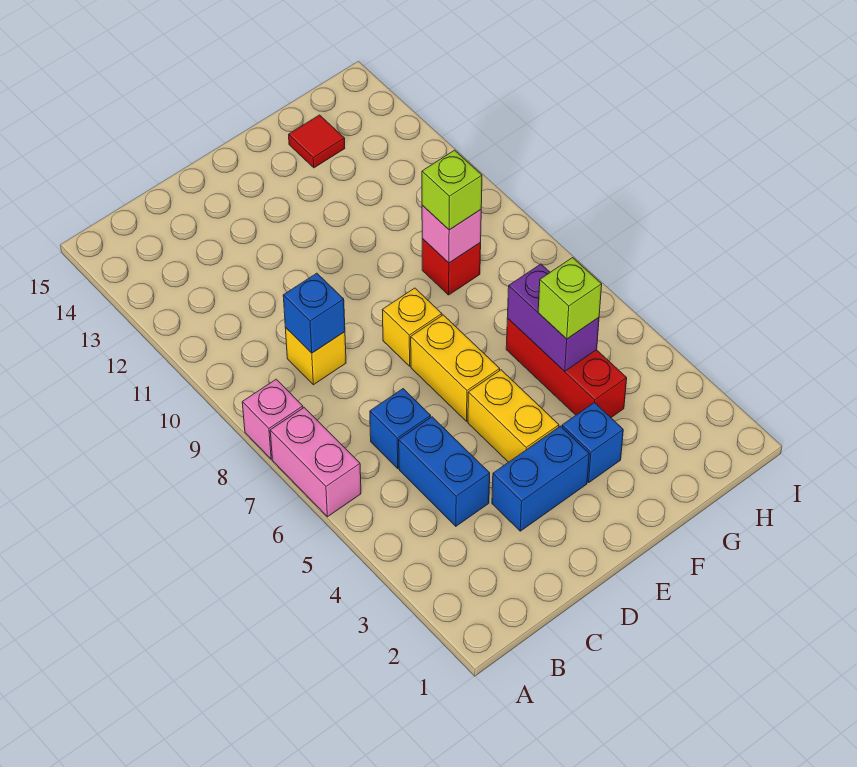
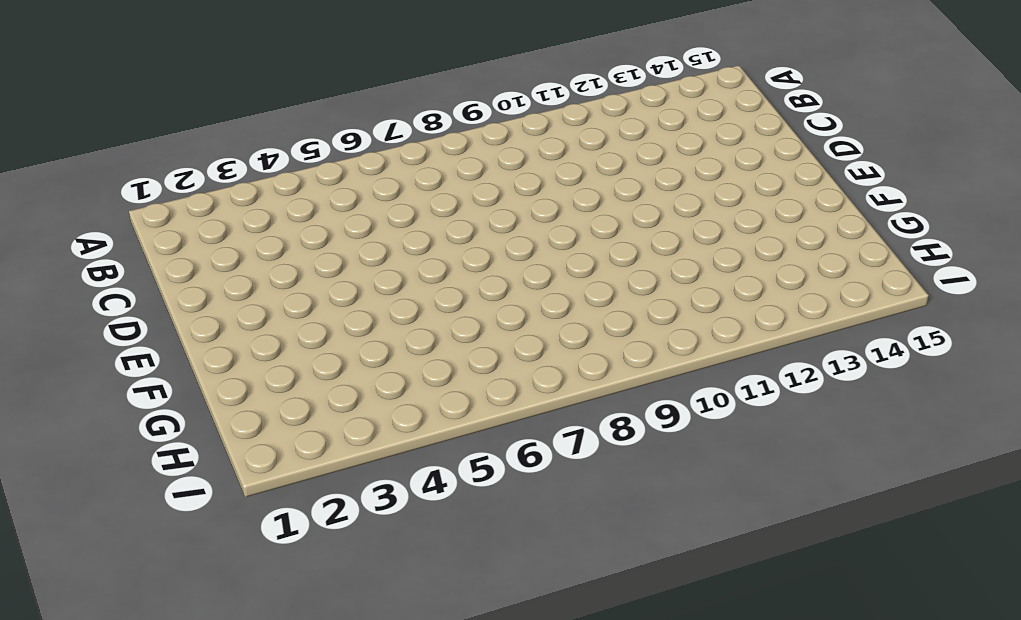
none -> pink brick A6:A7 level 1
none -> pink brick A8 level 1
none -> blue brick C4:C5 level 1

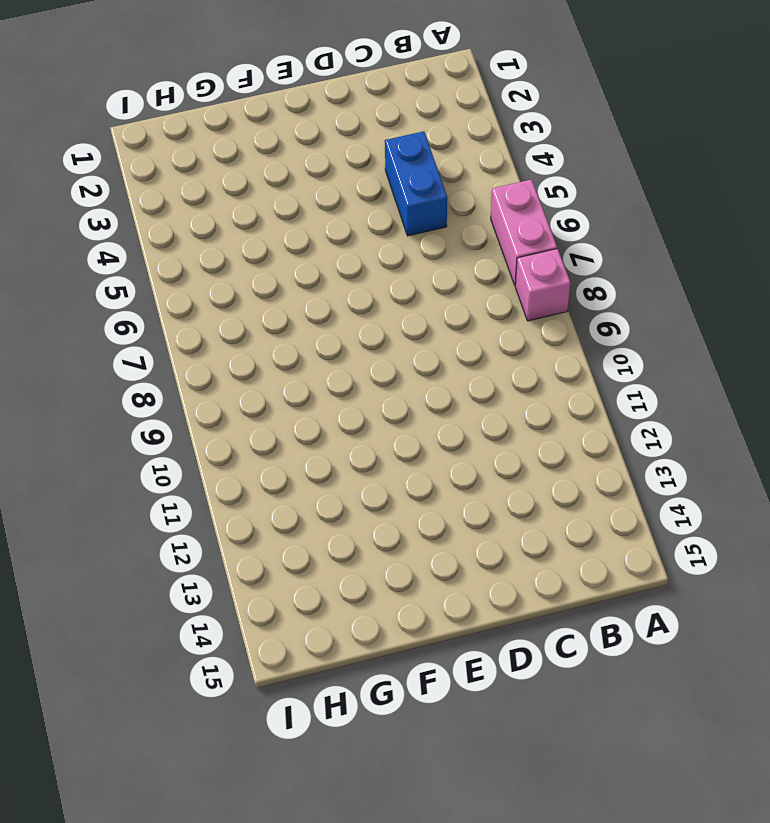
none -> blue brick C6 level 1
none -> yellow brick C9 level 1
none -> blue brick D3:E3 level 1

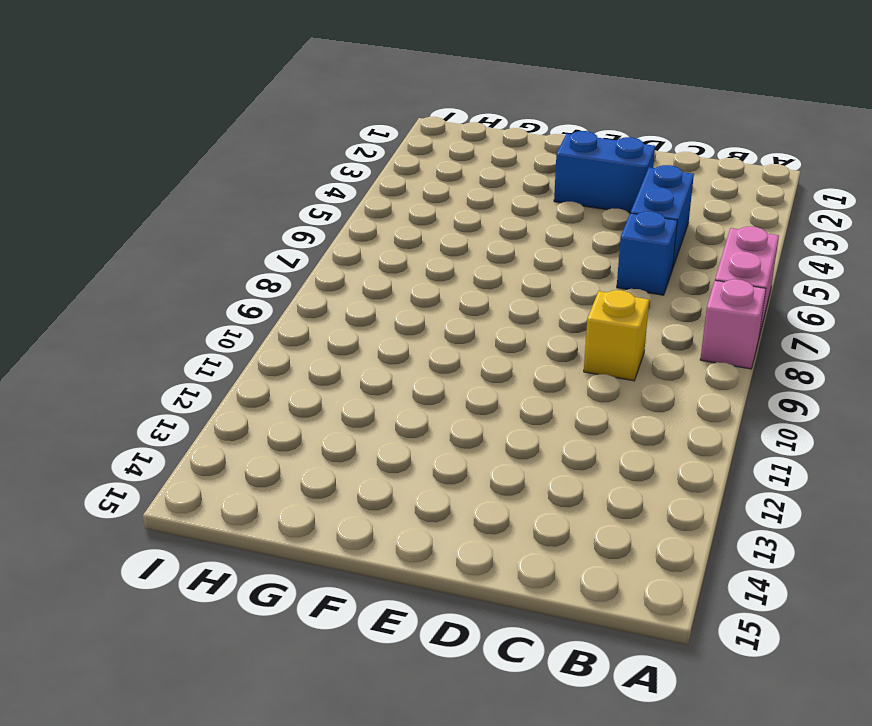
none -> yellow brick E4:E5 level 1
none -> yellow brick E6:E7 level 1
none -> yellow brick E8 level 1

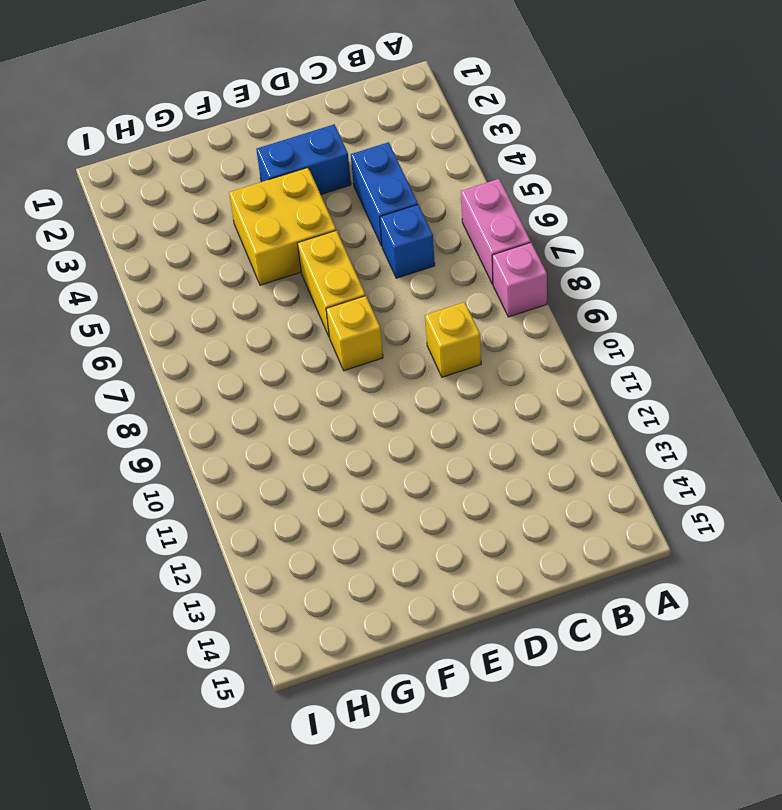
yellow brick E4:F5 level 1 -> yellow brick E4:E5 level 1
none -> blue brick F3 level 1
none -> red brick G4:G6 level 1
none -> red brick G9 level 1

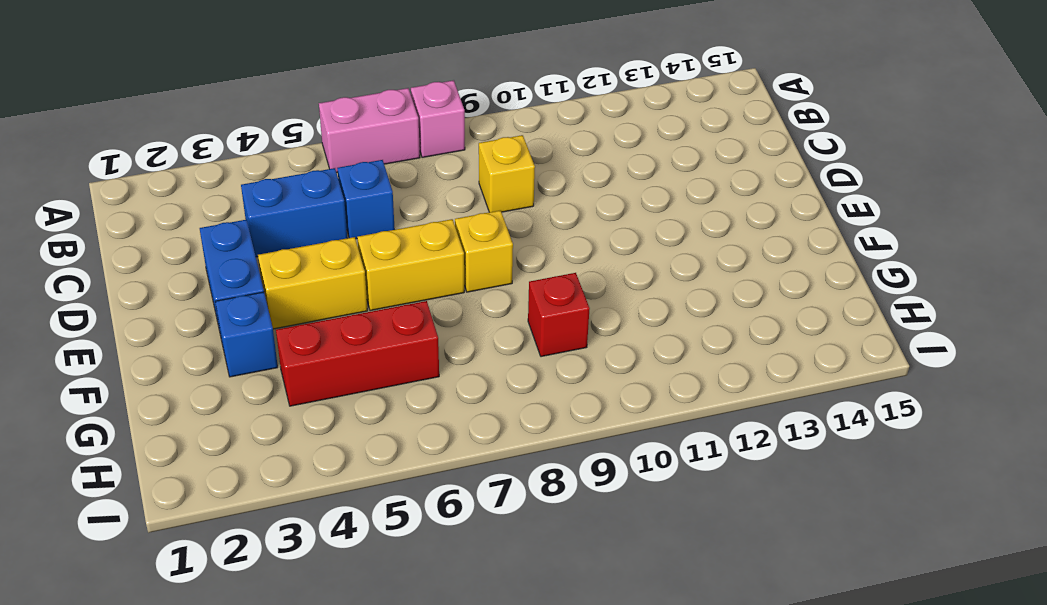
none -> red tile G14 level 1
none -> blue brick C9 level 2
none -> purple brick G5:G6 level 2

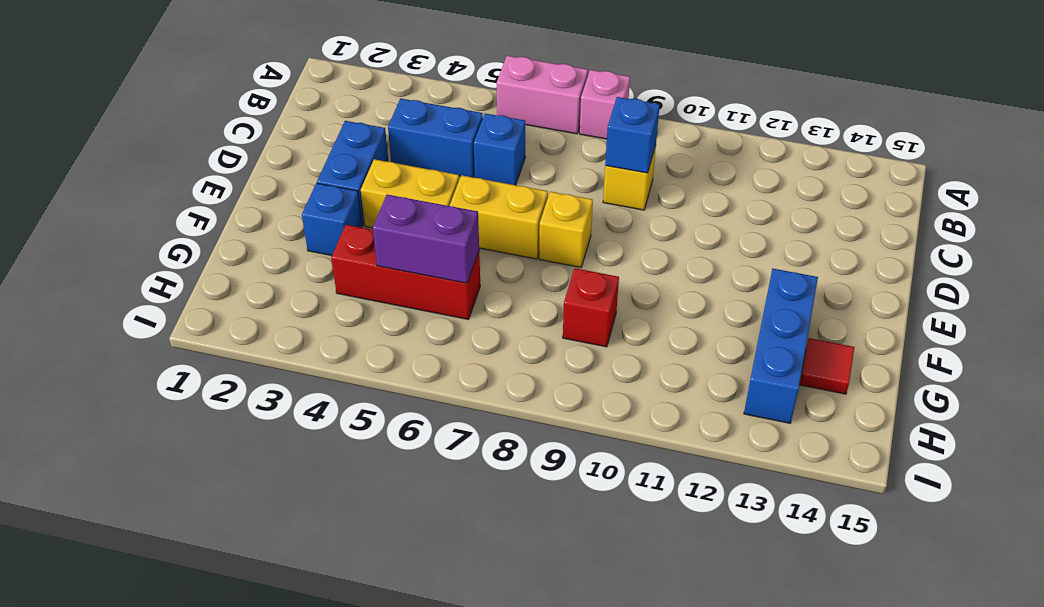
blue brick F13:H13 level 1 -> none
none -> pink brick G9 level 2
none -> lime brick G5 level 3
none -> lime brick G9 level 3

